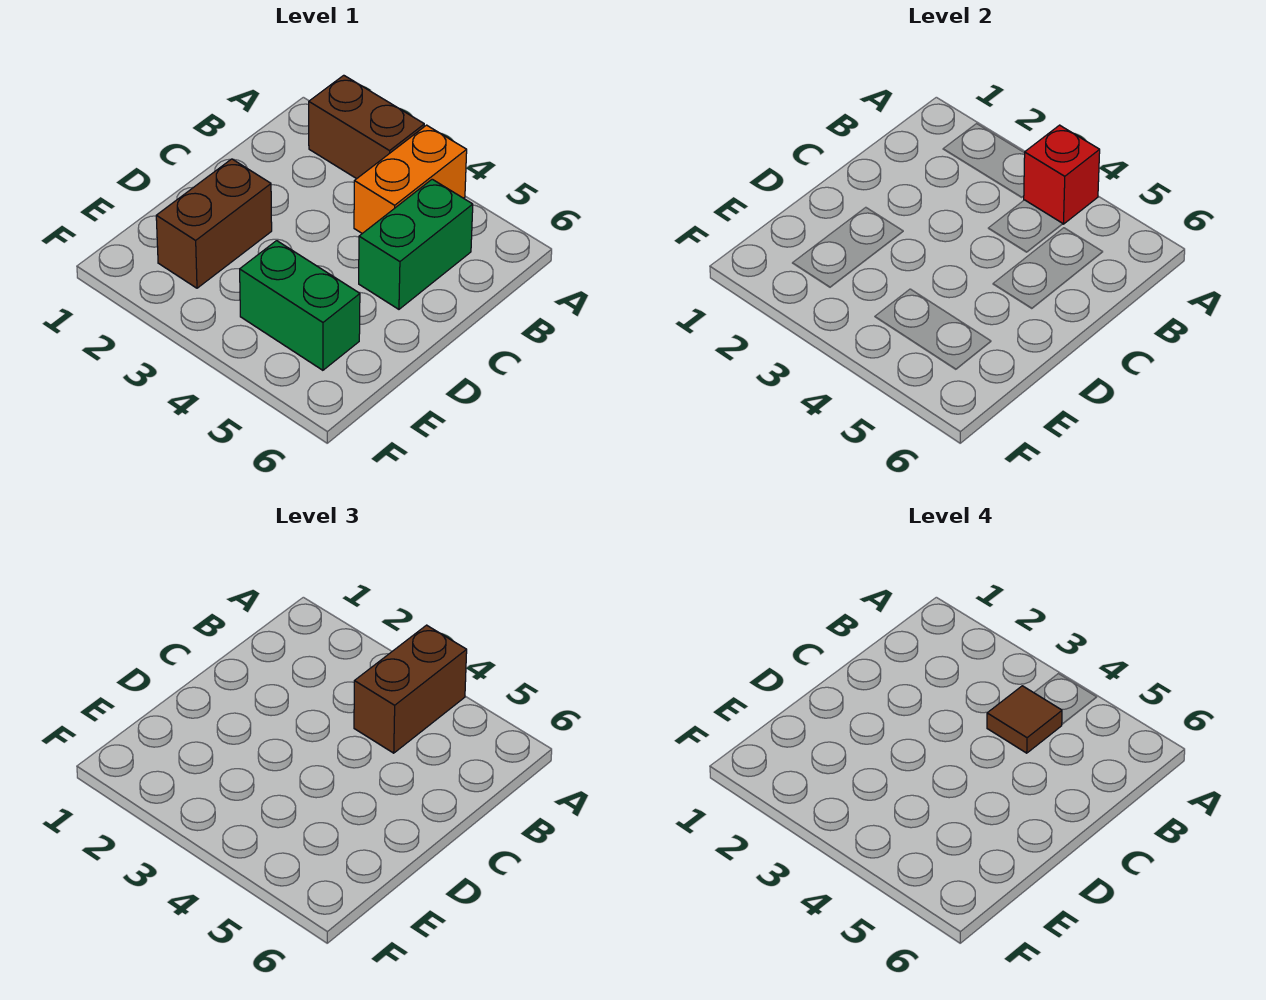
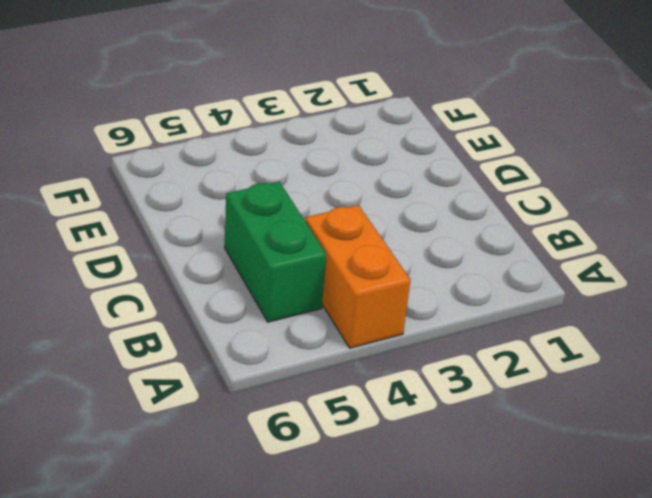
none -> brown brick A2:A3 level 1
none -> brown brick D2:E2 level 1

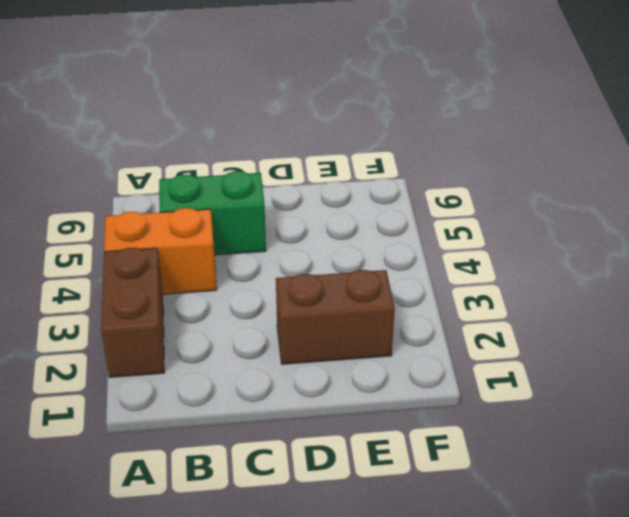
none -> green brick E4:E5 level 1
none -> red brick A4 level 2

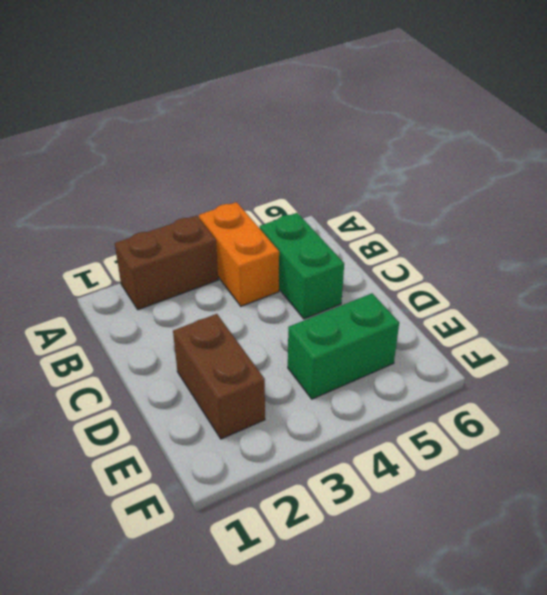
none -> red brick A4 level 2
none -> brown brick A4:B4 level 3

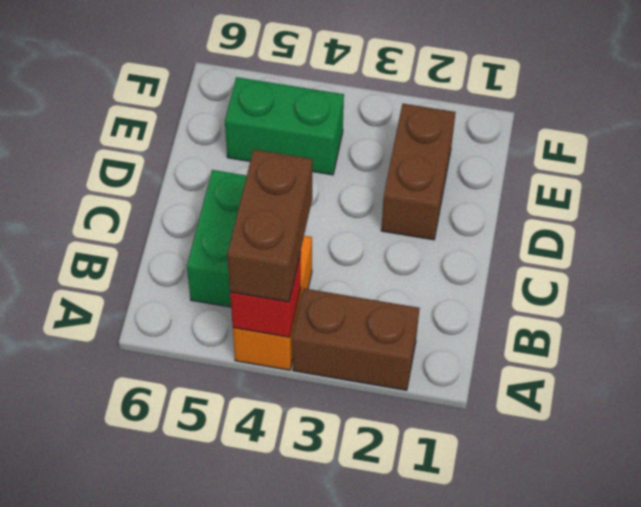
none -> brown tile B4 level 4

